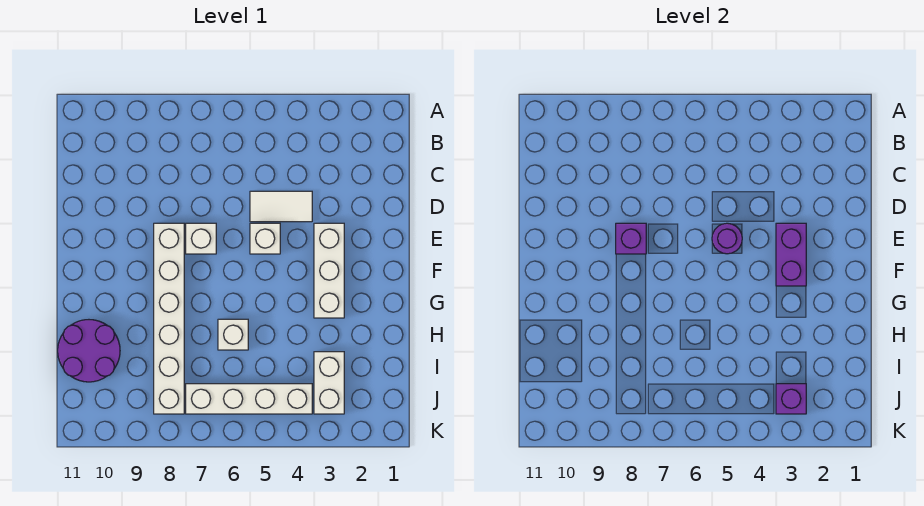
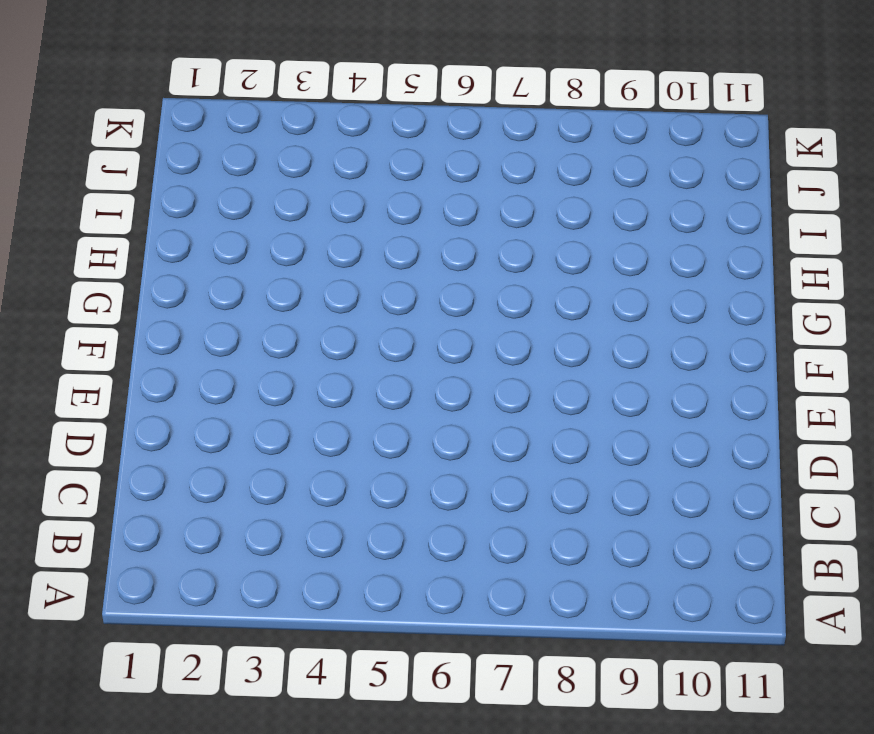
none -> white tile D4:D5 level 1
none -> white brick E3:G3 level 1
none -> white brick E5 level 1

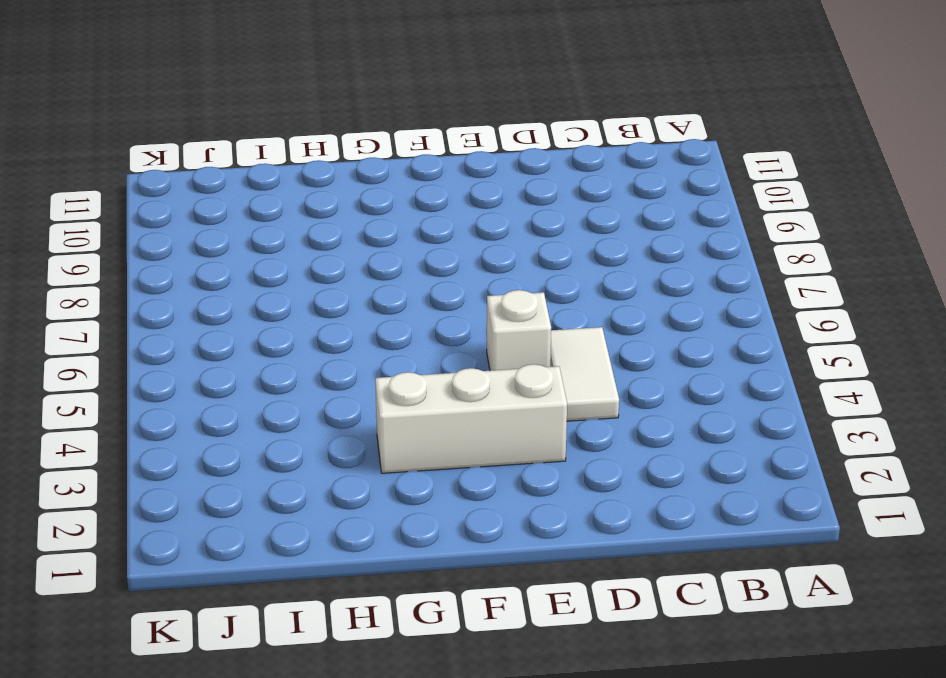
none -> white brick E7 level 1
none -> white brick E8:J8 level 1
none -> white brick H6 level 1

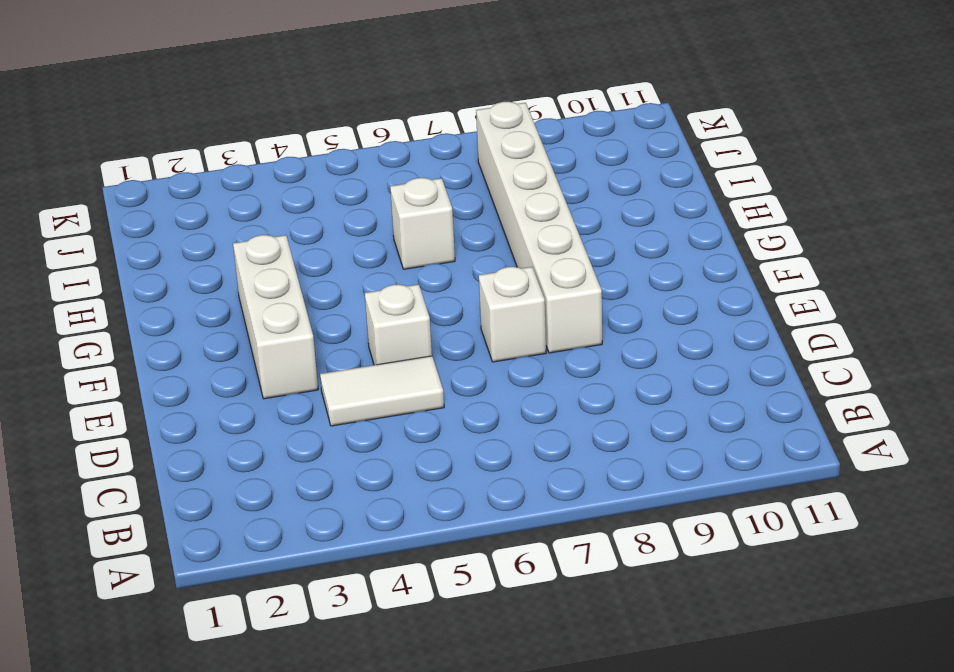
none -> purple round brick H10:I11 level 1
none -> white brick I3:J3 level 1
none -> white brick J4:J7 level 1

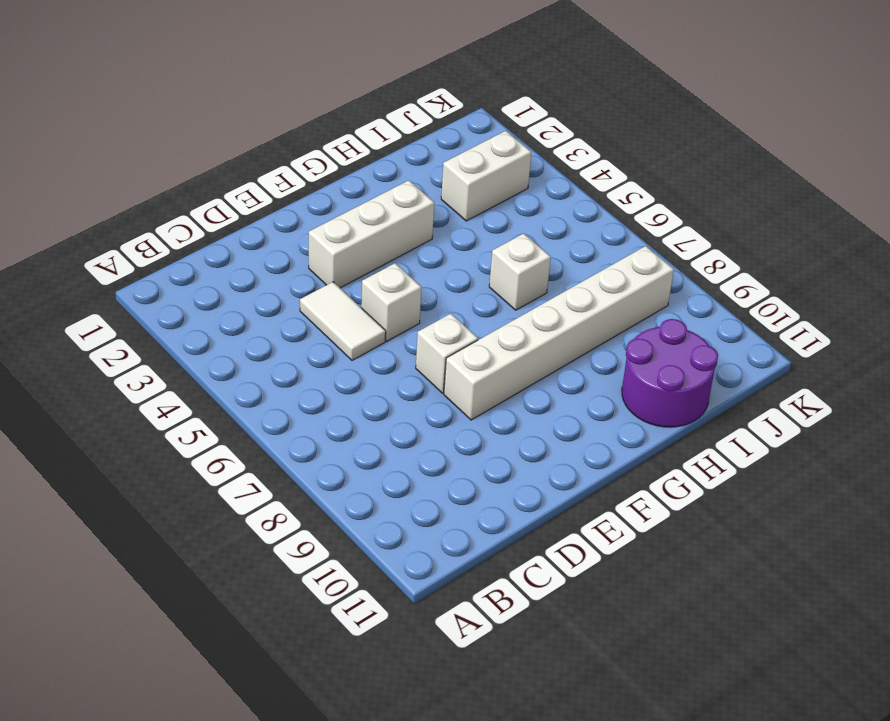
none -> white brick J4:J7 level 1
none -> purple brick E3:F3 level 2
none -> purple round brick E5 level 2

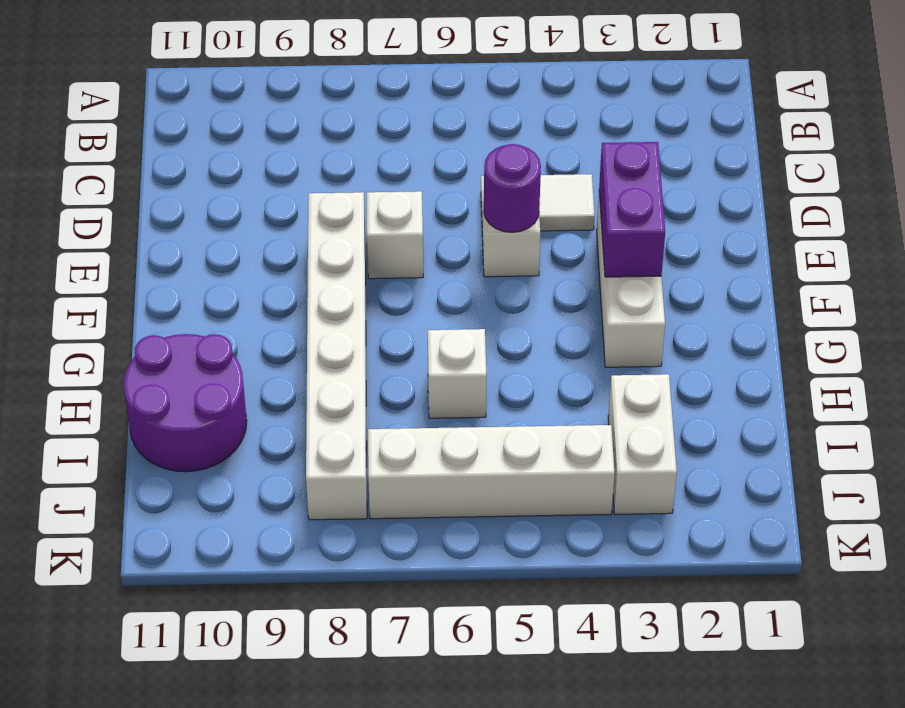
none -> purple brick E8 level 2
none -> purple brick J3 level 2

